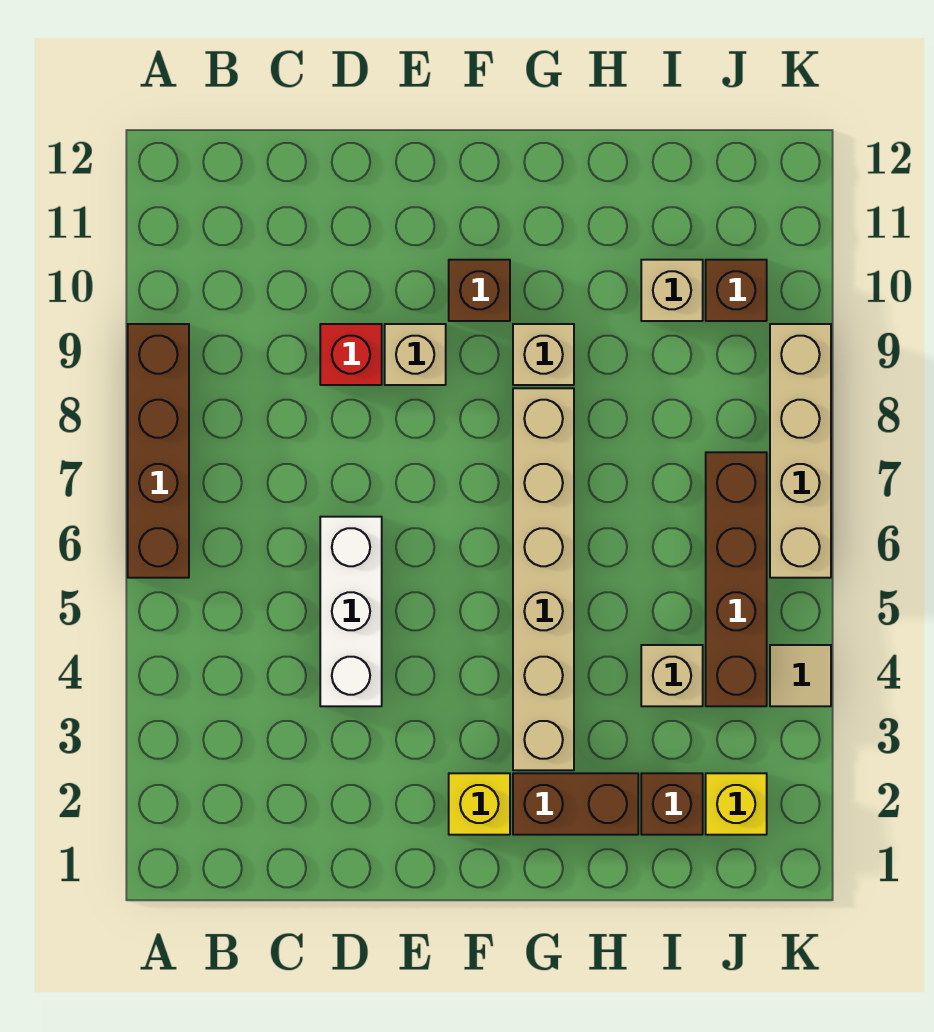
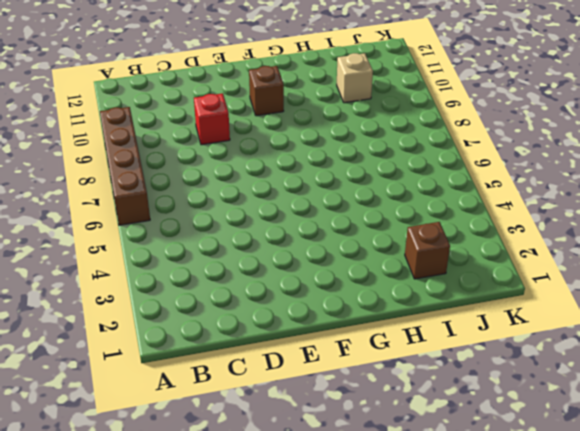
none -> white brick D4:D6 level 1
none -> tan brick E9 level 1
none -> yellow brick F2 level 1

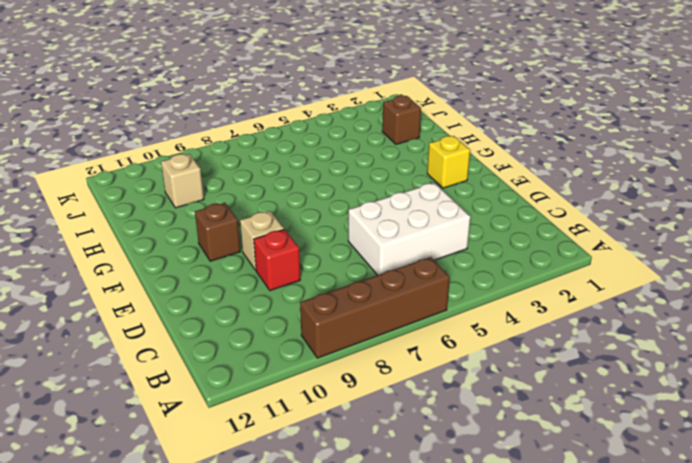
white brick C4:D6 level 1 -> white brick D4:D6 level 1
none -> brown brick G2:H2 level 1
none -> tan brick G3:G8 level 1
none -> tan brick G9 level 1

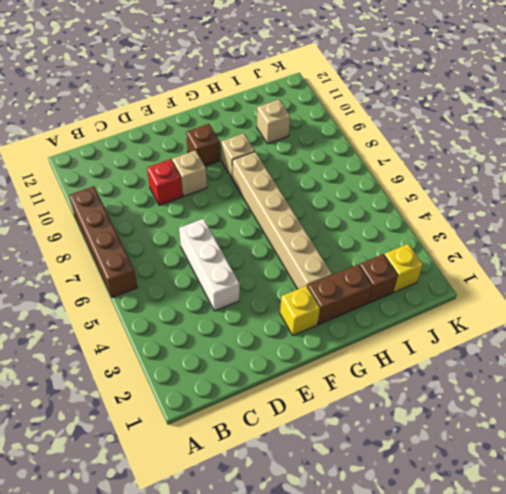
none -> tan brick I4 level 1
none -> brown brick J4:J7 level 1
none -> brown brick J10 level 1

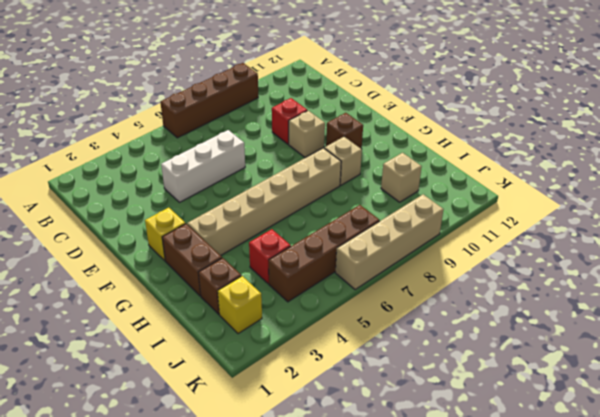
red brick I4 level 1 -> tan brick I4 level 1
none -> brown brick J10 level 1
none -> tan tile K4 level 1

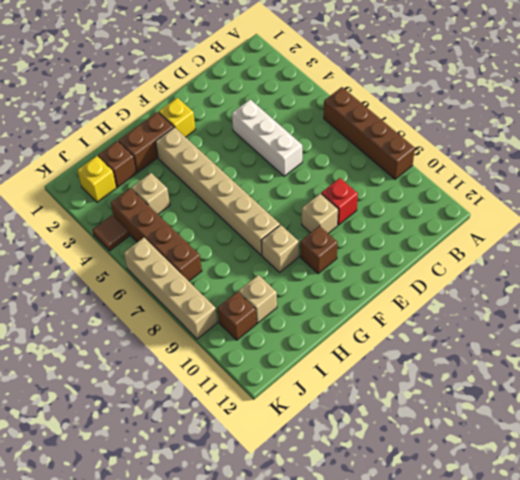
brown tile K4 level 1 -> tan tile K4 level 1

